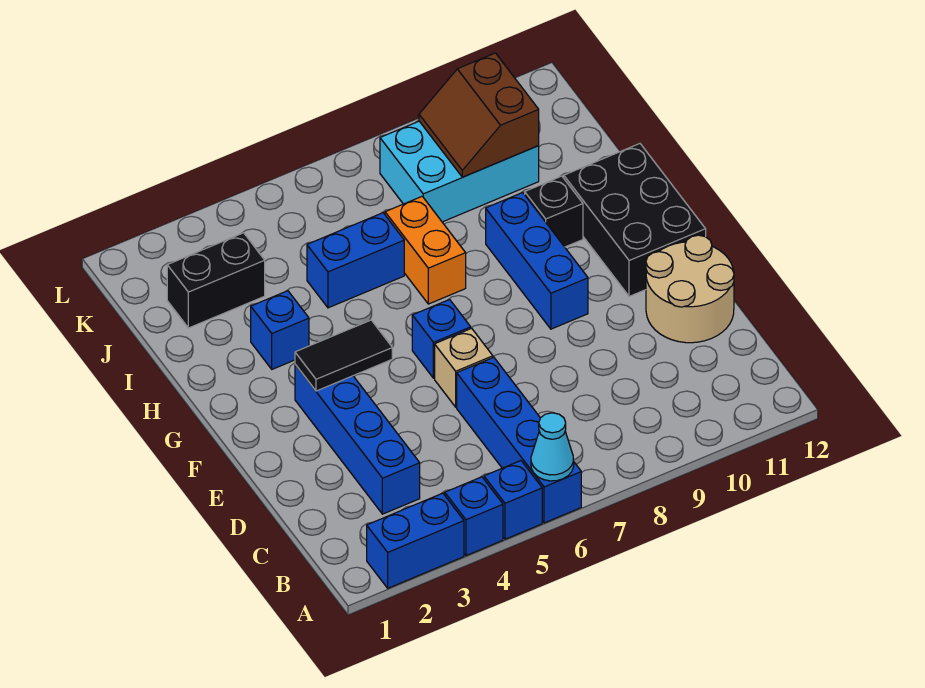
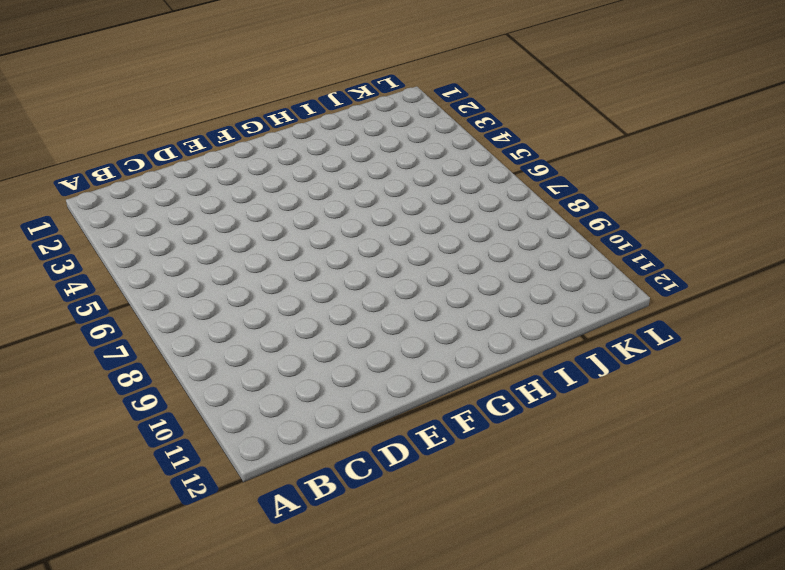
none -> blue brick A2:A3 level 1
none -> blue brick A4 level 1
none -> blue brick A5 level 1

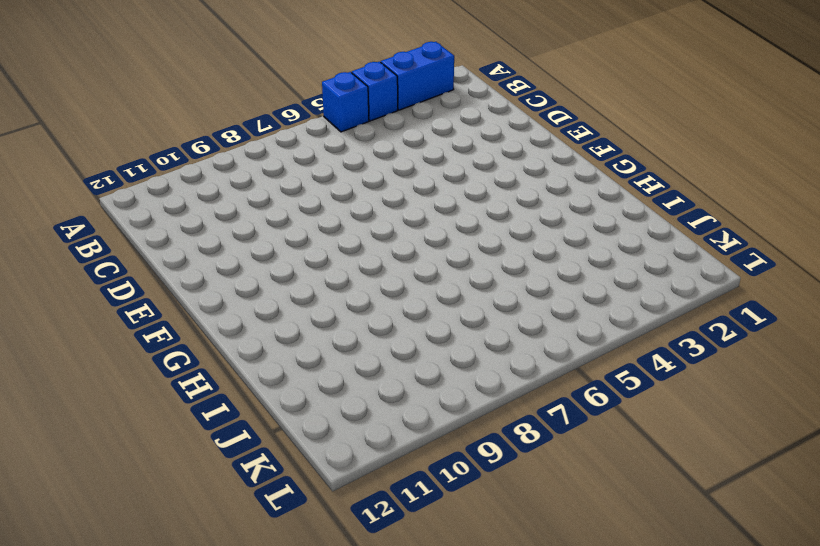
none -> blue brick A6:D6 level 1
none -> blue brick C3:F3 level 1
none -> tan round brick D11:E12 level 1

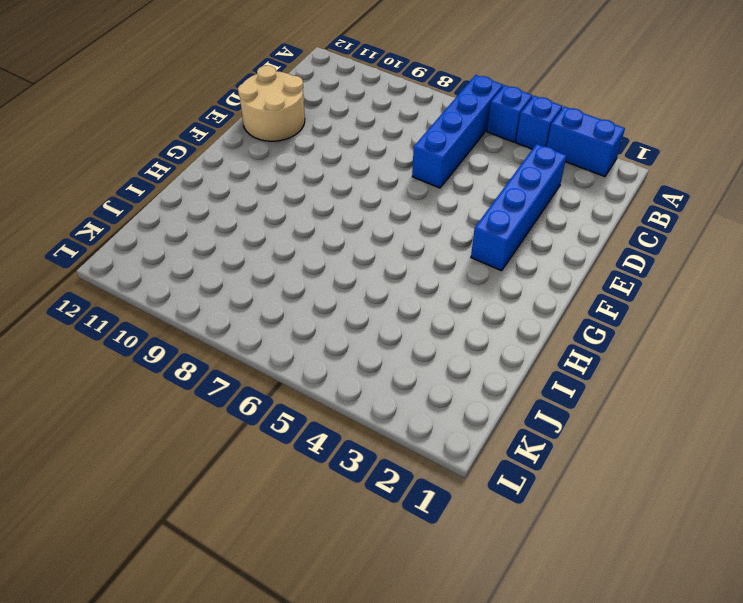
none -> tan brick E6 level 1
none -> blue brick F6 level 1
none -> blue brick F9:H9 level 1

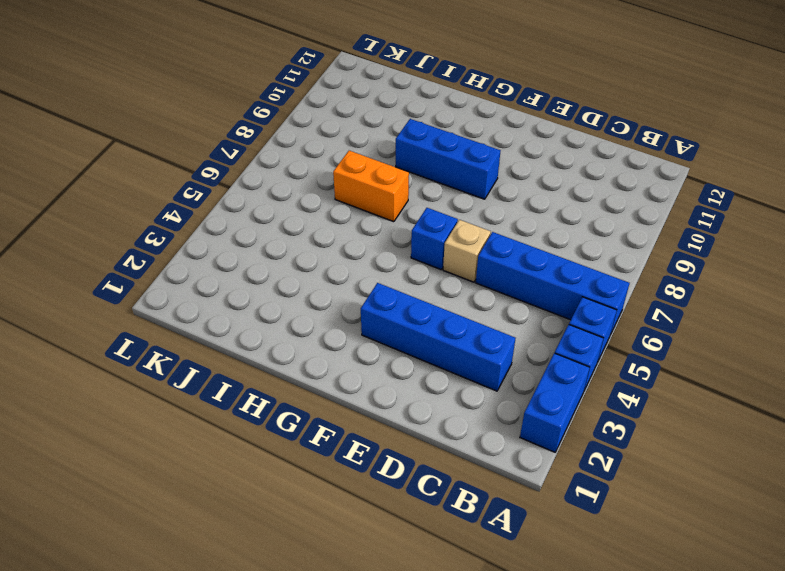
none -> tan round brick D11:E12 level 1
none -> black brick F11:H12 level 1
none -> blue brick H3 level 1

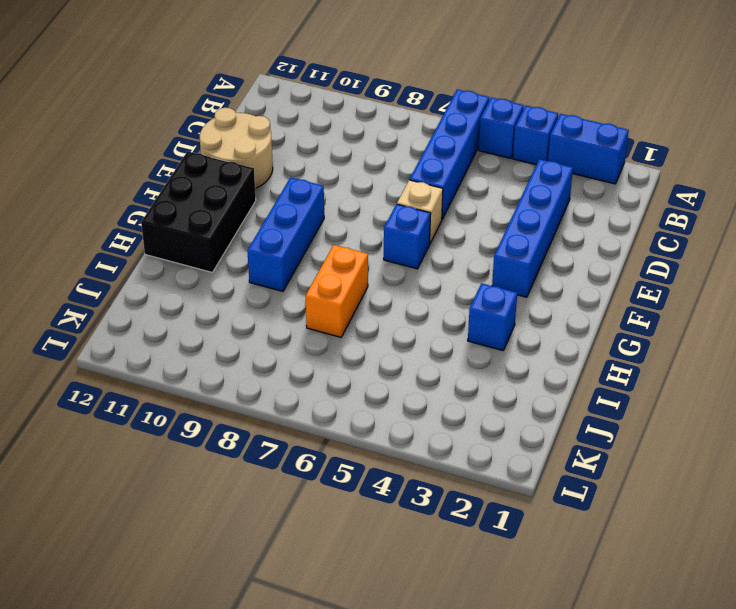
none -> black brick H10 level 1
none -> blue brick I5:I6 level 1
none -> black brick J2:J3 level 1

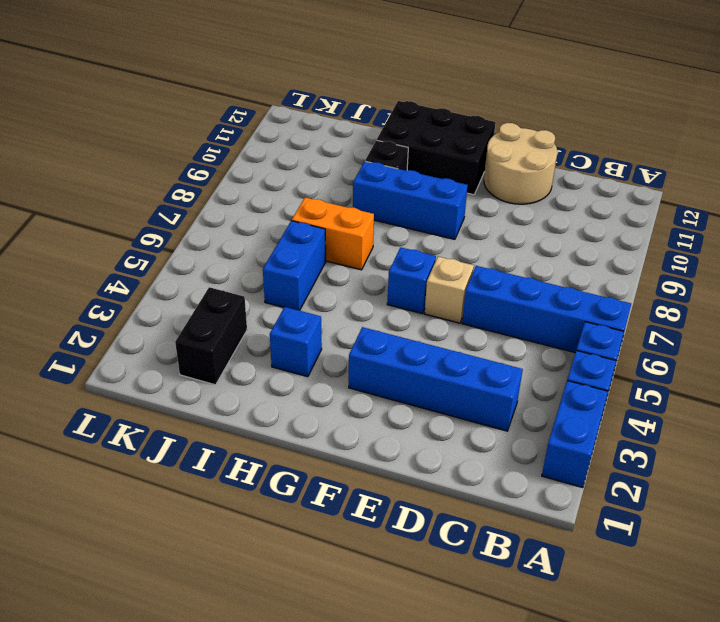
none -> cyan brick J8:K10 level 1
none -> cyan cone A6 level 2
none -> black tile F3:F4 level 2

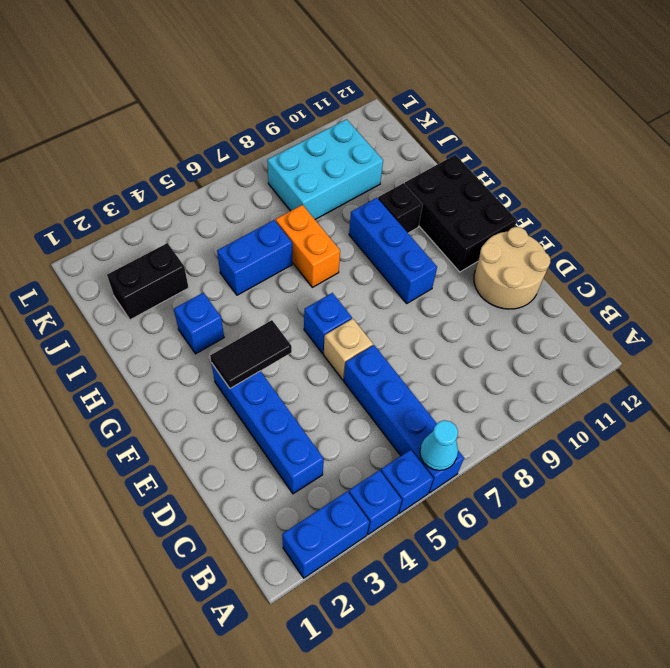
none -> brown slope J9:K10 level 2 top 10

